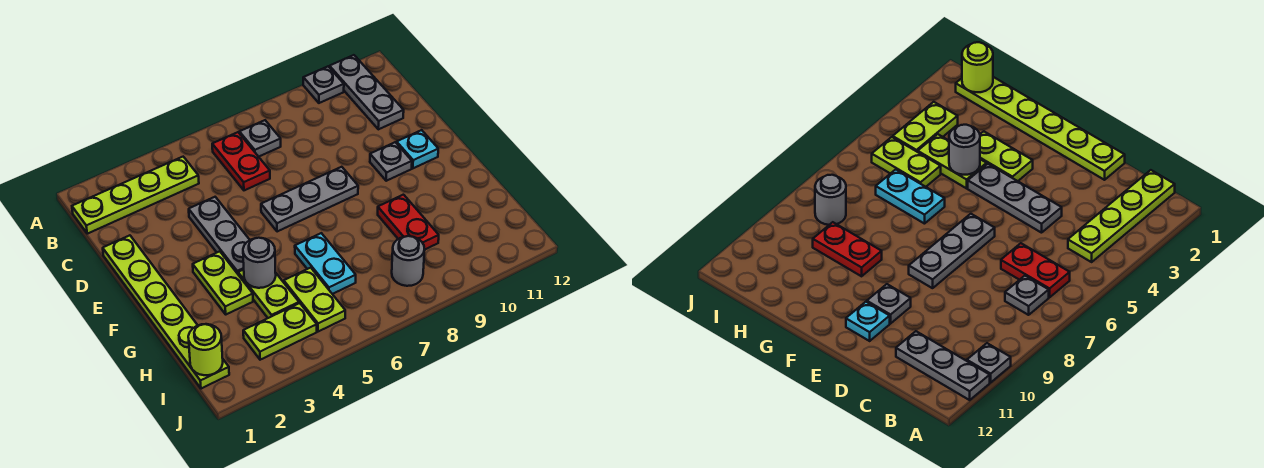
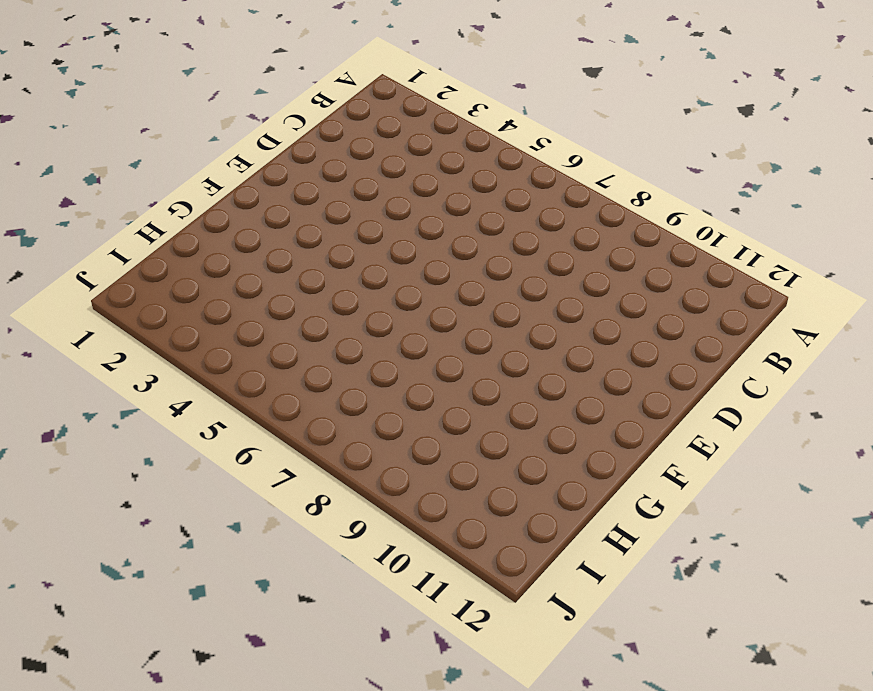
none -> grey plate A10 level 1
none -> grey plate A11:C11 level 1
none -> lime plate B1:B4 level 1

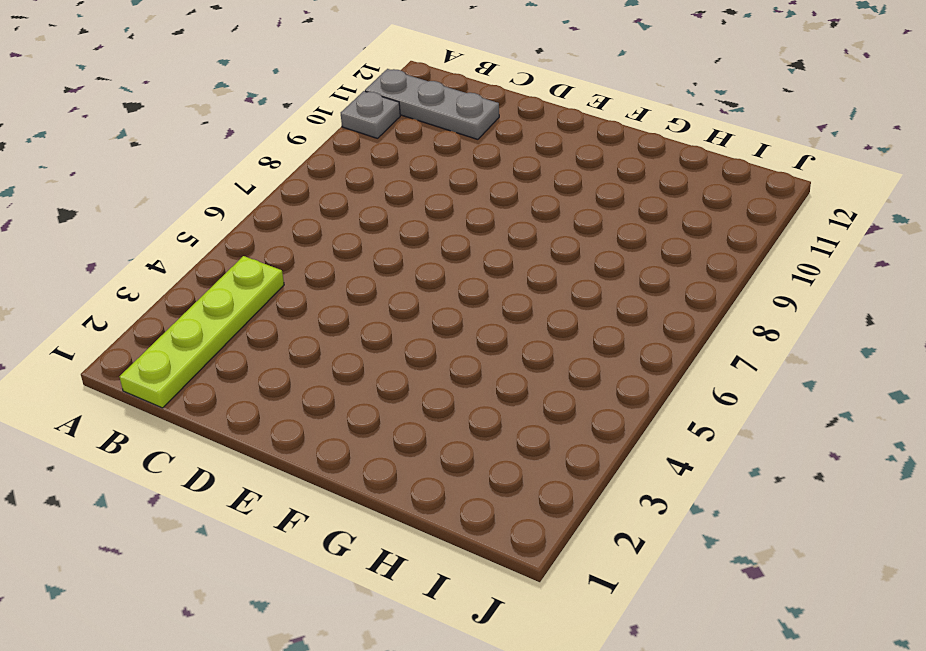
none -> red plate B6:C6 level 1
none -> grey plate B7 level 1
none -> lime plate D1:I1 level 1

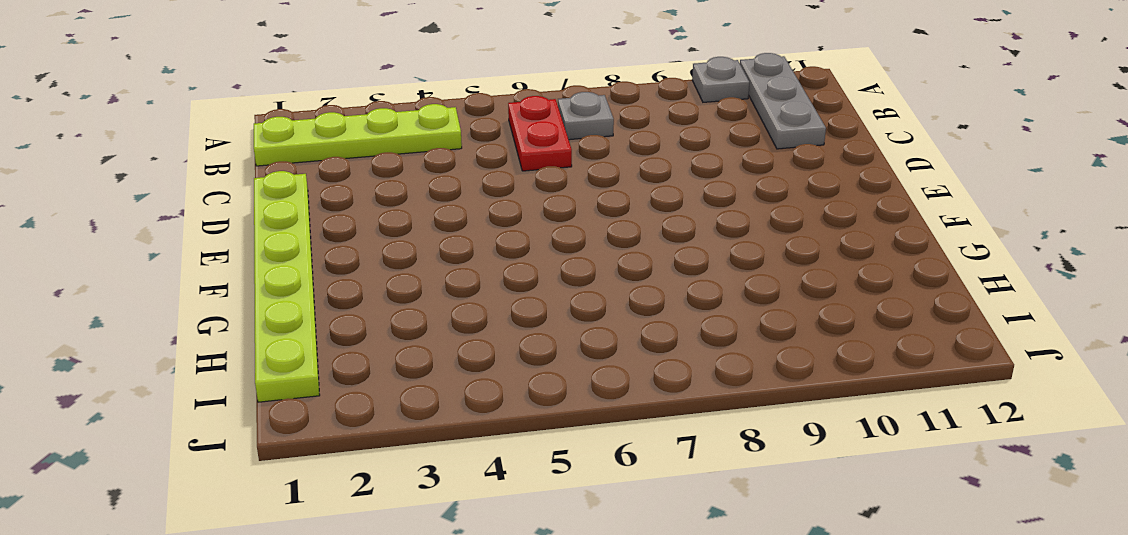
none -> grey plate D4:F4 level 1
none -> grey plate E6:E8 level 1
none -> grey plate E10 level 1

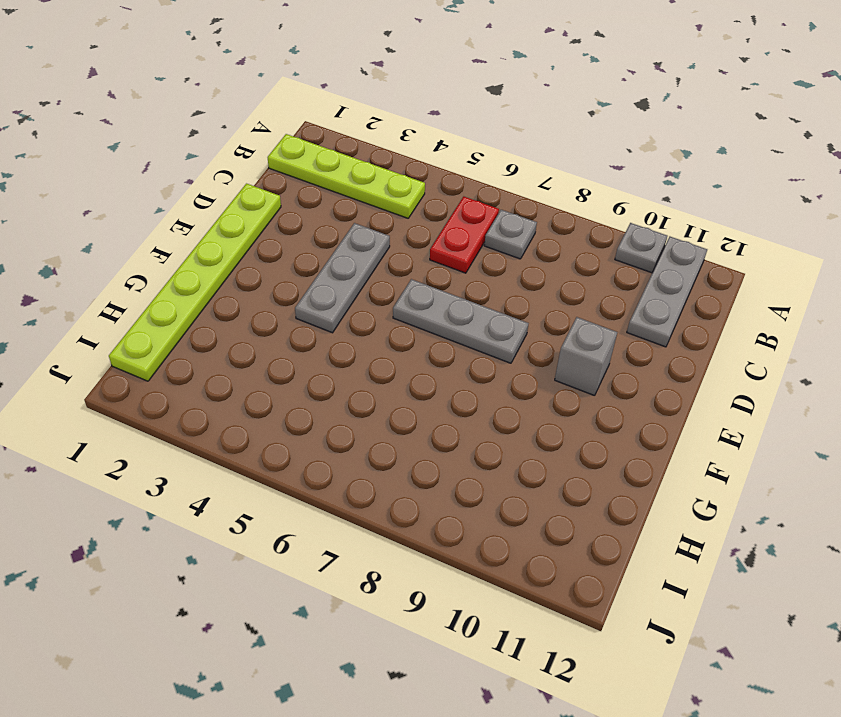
grey brick E10 level 1 -> grey plate E10 level 1
none -> cyan plate E11 level 1
none -> lime plate F3:G3 level 1
none -> lime plate G4:H4 level 1

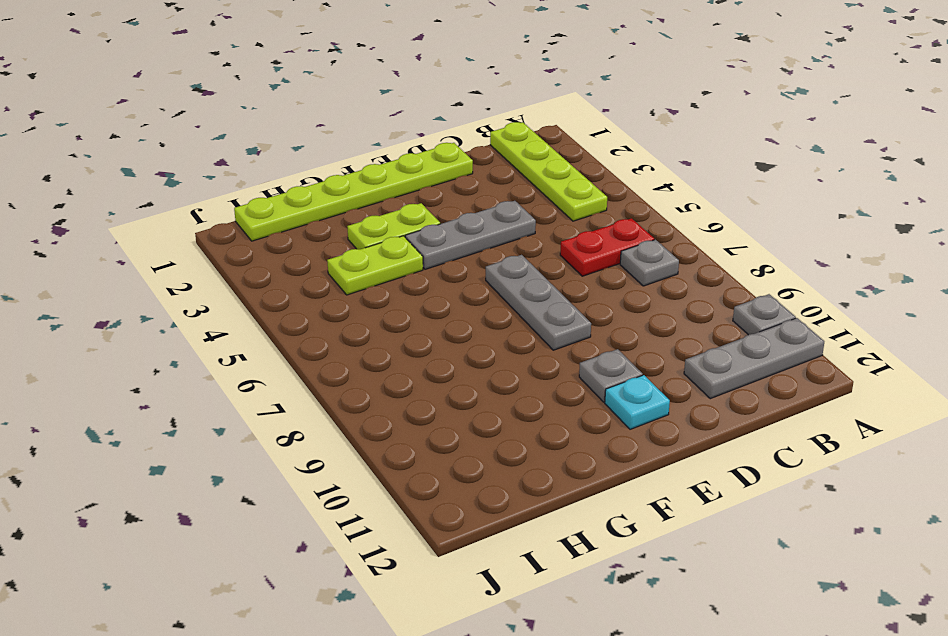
none -> cyan plate G6:H6 level 1
none -> red plate G9:H9 level 1
none -> lime plate H5:I5 level 1

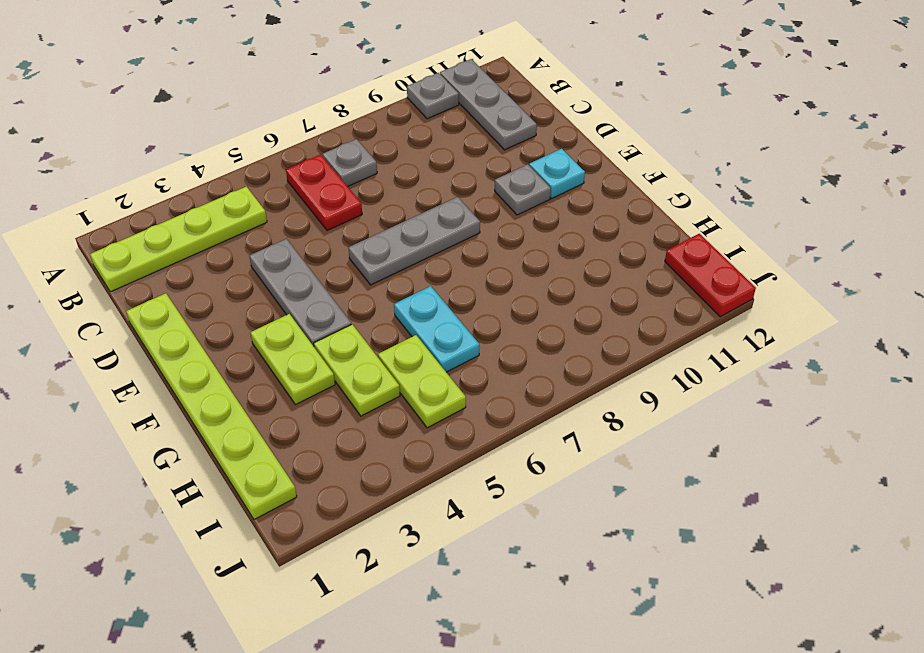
red plate I12:J12 level 1 -> red plate G9:H9 level 1
none -> lime plate I3:I4 level 1
none -> grey round brick I8 level 1
none -> grey round brick G4 level 2

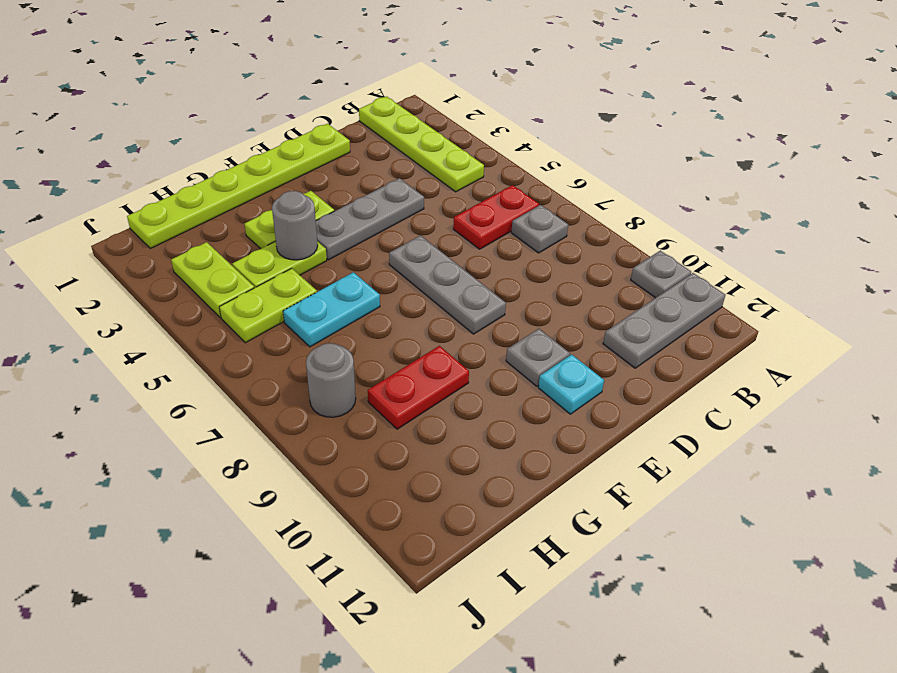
none -> lime round brick I1 level 2

